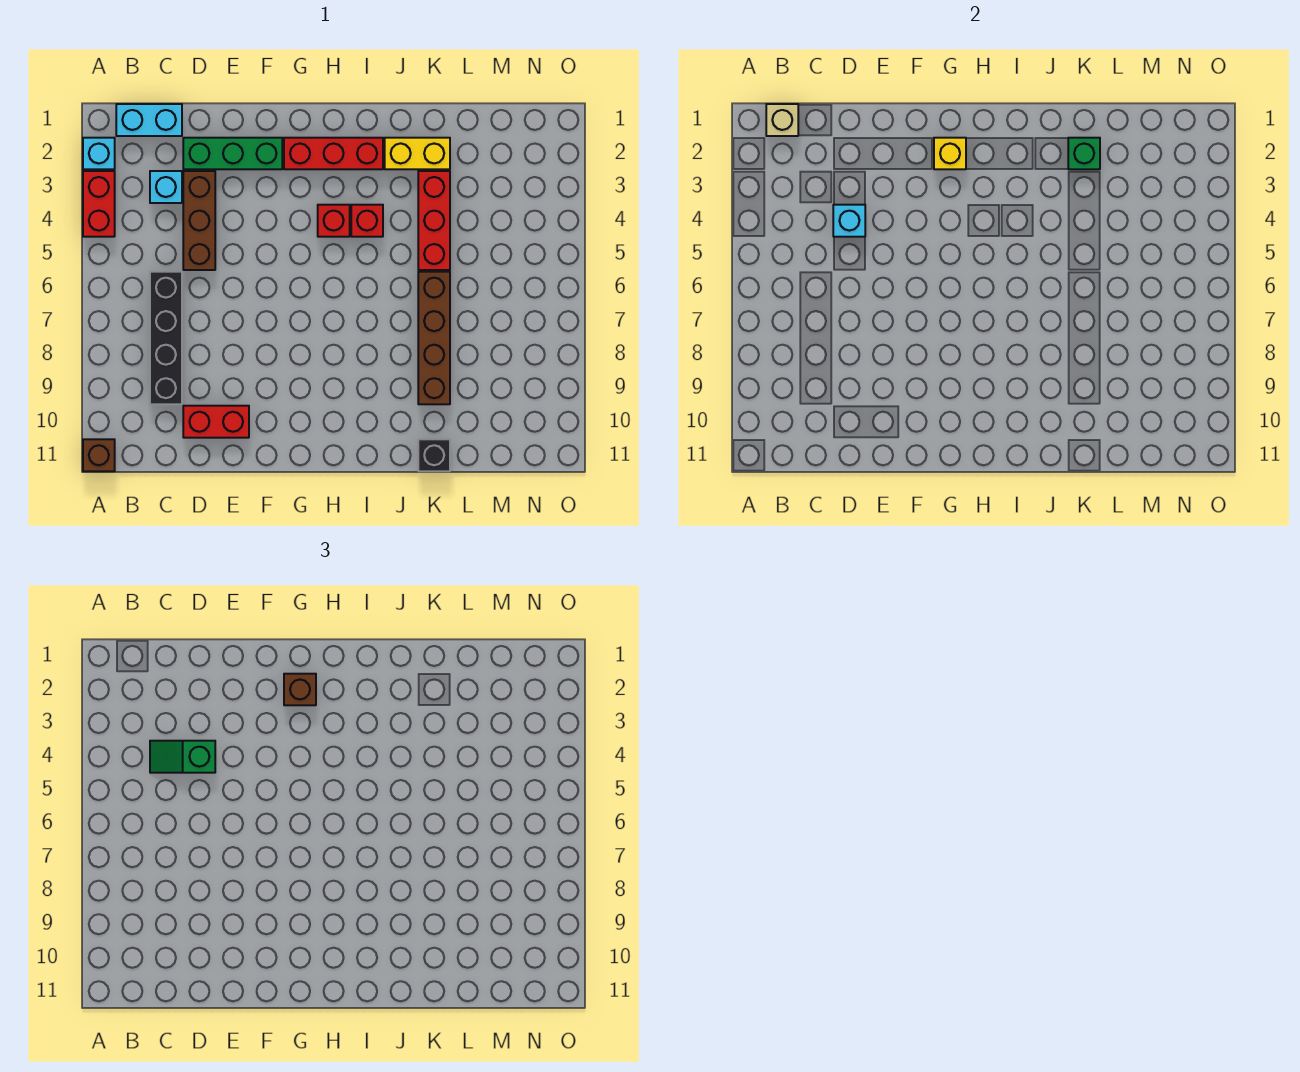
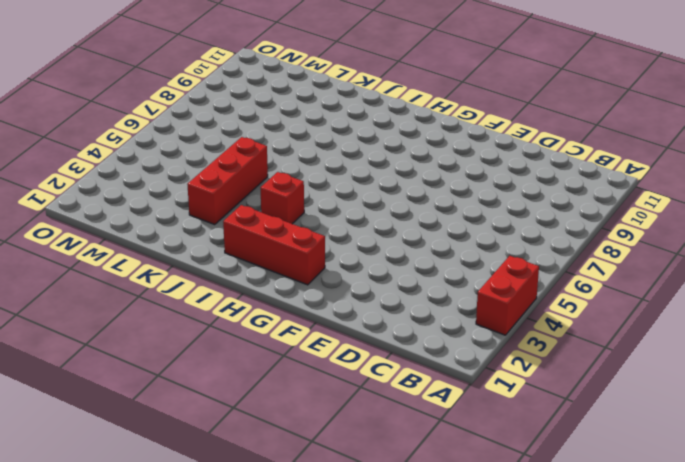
none -> cyan brick A2 level 1
none -> brown brick A11 level 1
none -> cyan brick B1:C1 level 1

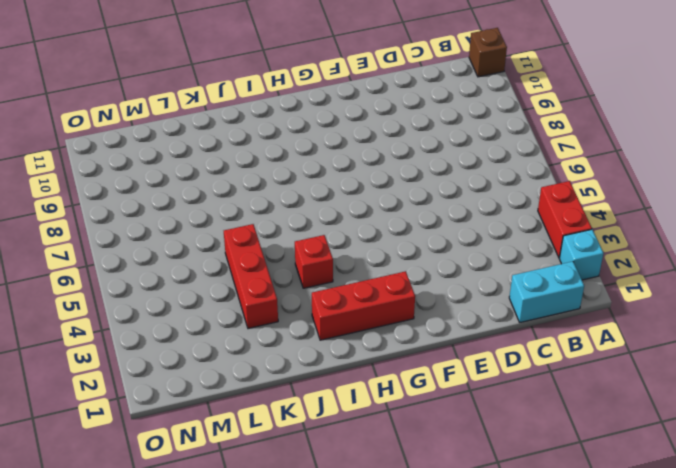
none -> cyan brick C3 level 1
none -> black brick C6:C9 level 1
none -> green brick D2:F2 level 1

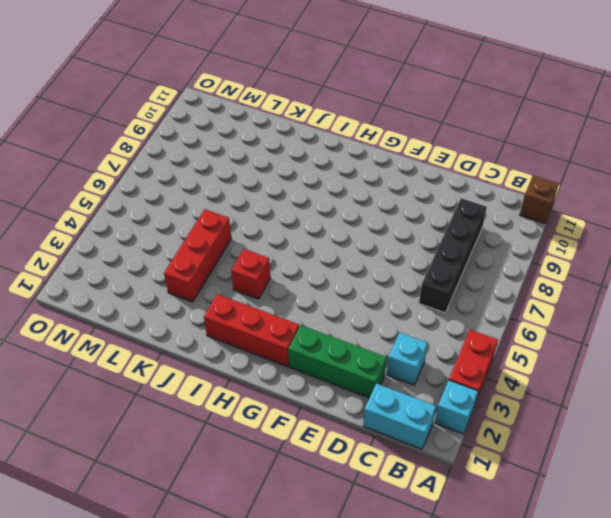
none -> brown brick D3:D5 level 1
none -> red brick D10:E10 level 1
none -> red brick H4 level 1

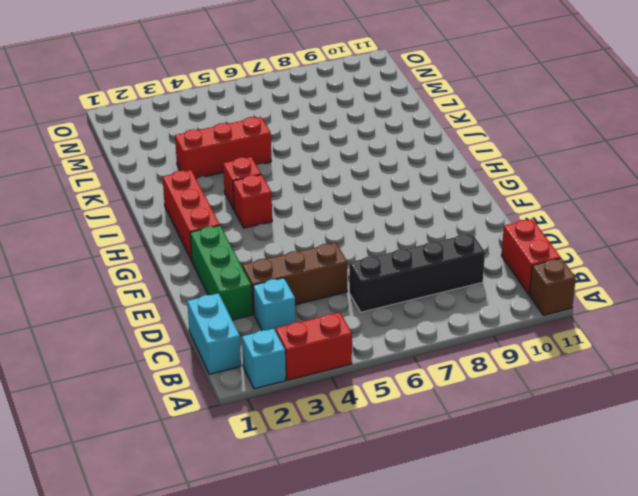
red brick B11:C11 level 1 -> red brick D10:E10 level 1
none -> yellow brick J2:K2 level 1
none -> brown brick K6:K9 level 1
none -> black brick K11 level 1

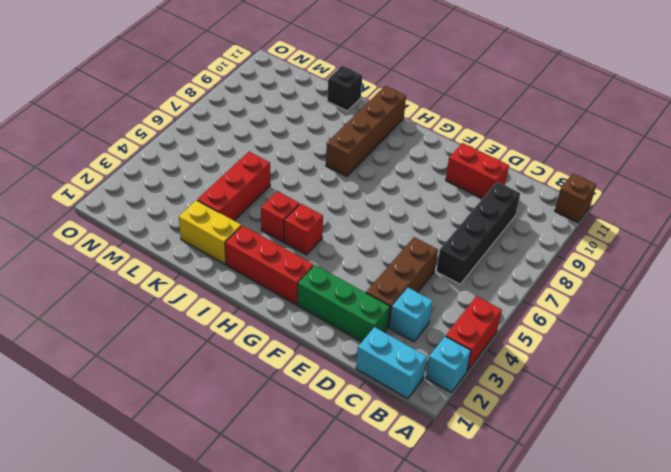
brown brick I8:I11 level 1 -> brown brick K6:K9 level 1
none -> tan brick B1 level 2
none -> cyan brick D4 level 2
none -> yellow brick G2 level 2

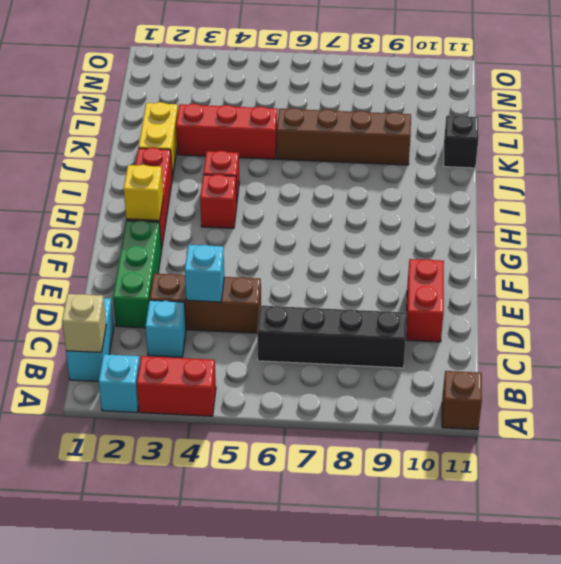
none -> green brick K2 level 2
none -> green slope C4:D4 level 3 top D
none -> brown brick G2 level 3

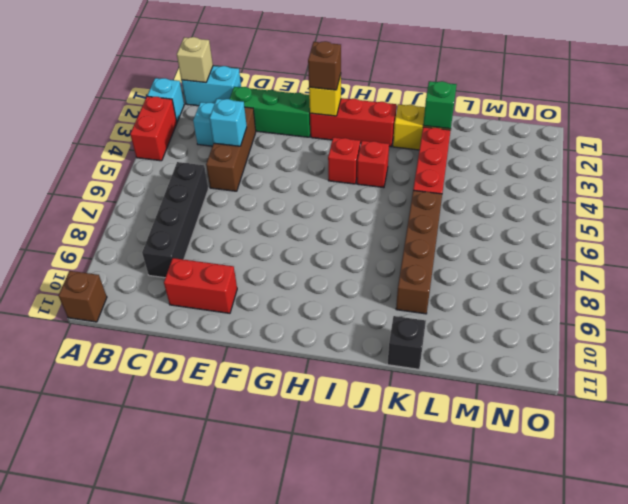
none -> green slope C4:D4 level 3 top D

